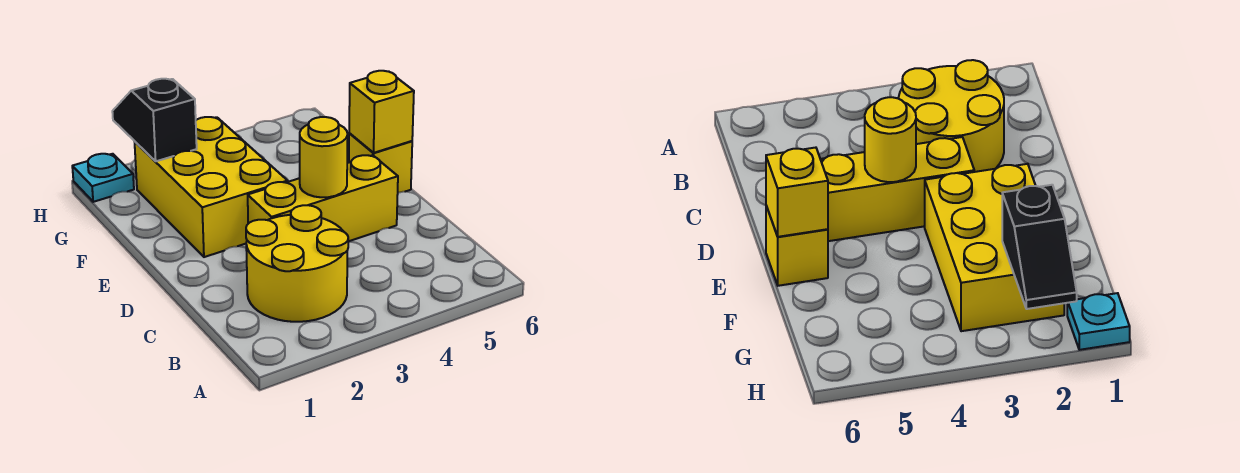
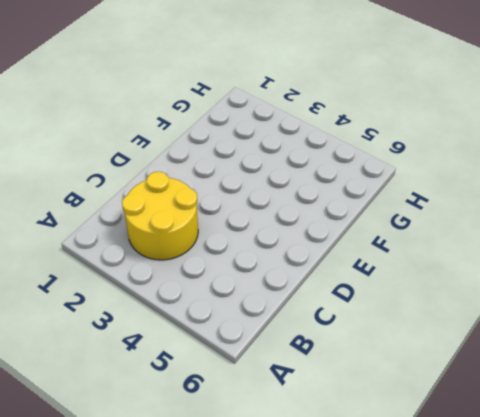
none -> yellow brick D3:D5 level 1
none -> yellow brick E2:G3 level 1

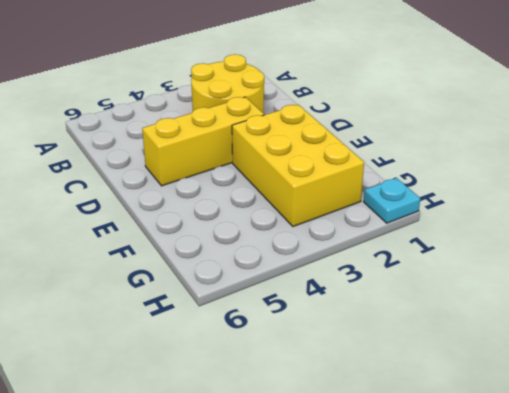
none -> yellow brick E6 level 1
none -> yellow round brick D4 level 2

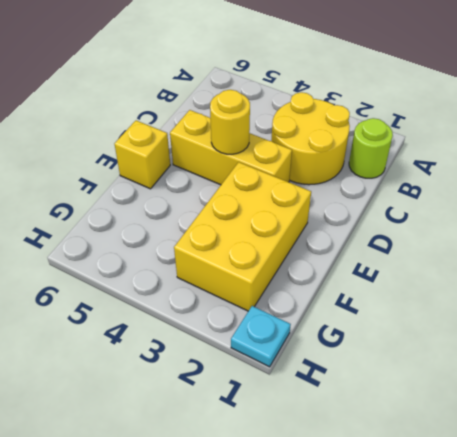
lime round brick B1 level 1 -> none
none -> yellow brick E6 level 2
none -> black slope G2:H2 level 2 top G

